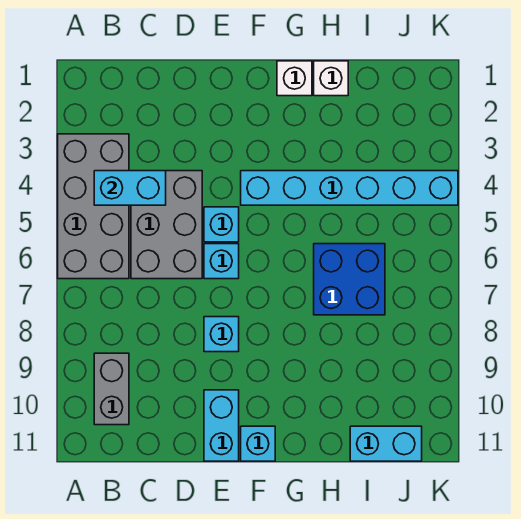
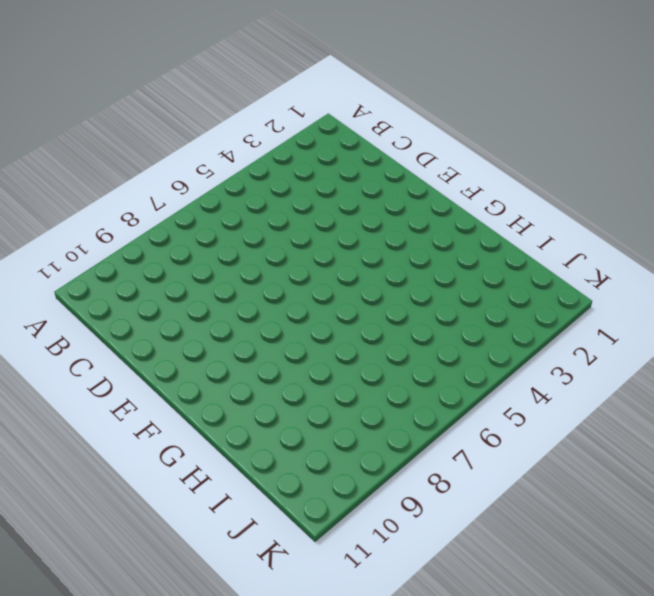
none -> grey brick A3:B6 level 1
none -> grey brick B9:B10 level 1
none -> grey brick C4:D6 level 1

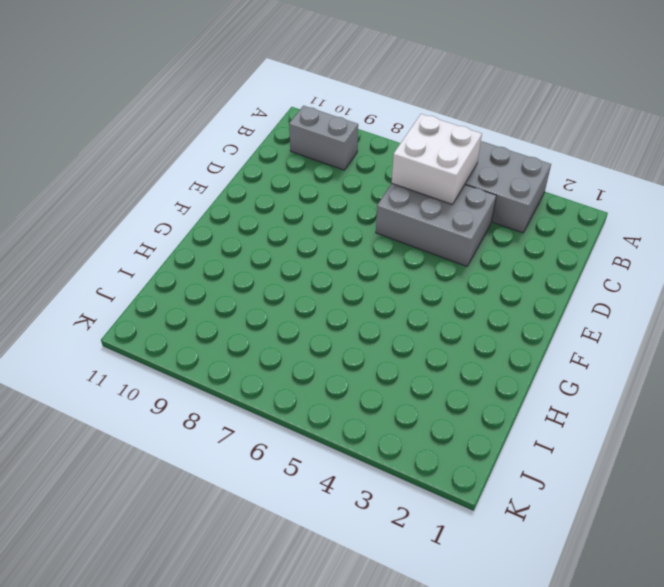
white brick B5:C6 level 2 -> none
none -> cyan brick E5 level 1
none -> cyan brick E6 level 1
none -> cyan brick E8 level 1

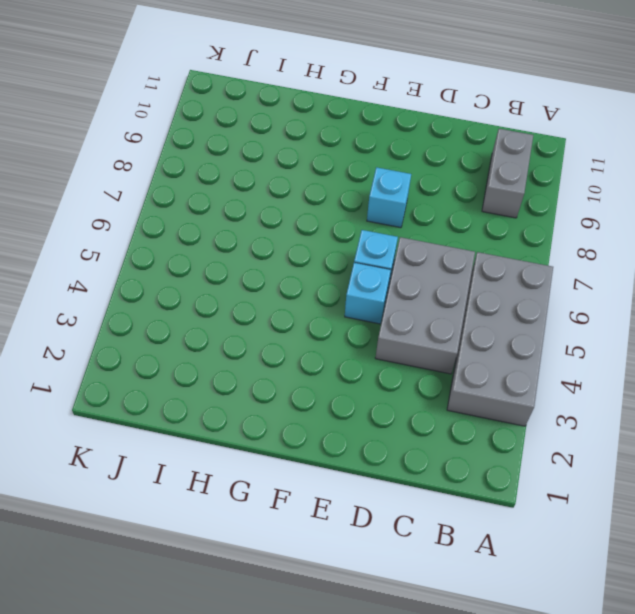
none -> cyan brick E10:E11 level 1
none -> cyan brick F4:K4 level 1
none -> cyan brick F11 level 1

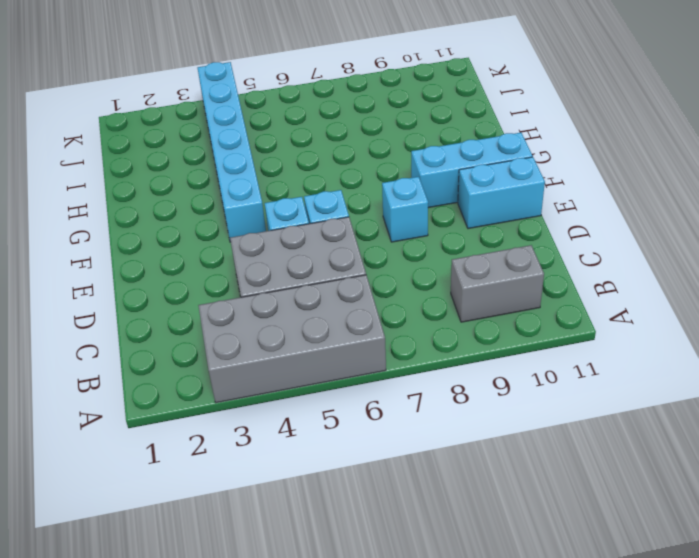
cyan brick F9:F11 level 1 -> cyan brick F11 level 1
none -> white brick G1 level 1
none -> white brick H1 level 1
none -> blue brick H6:I7 level 1

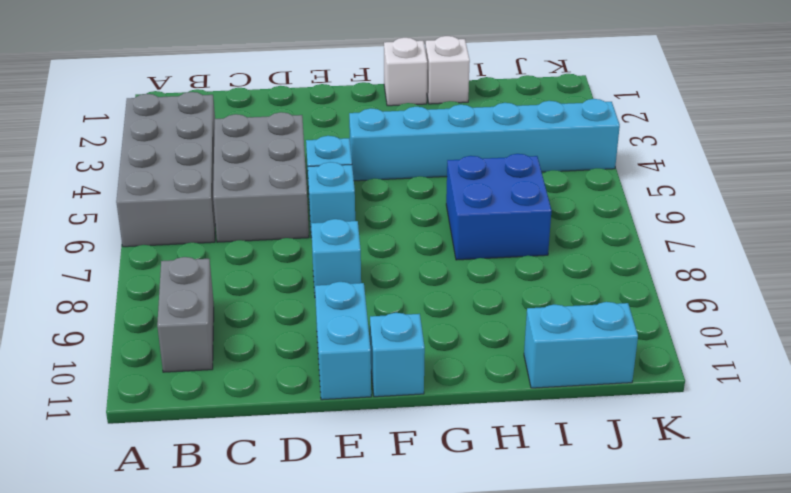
none -> cyan brick B4:C4 level 2

